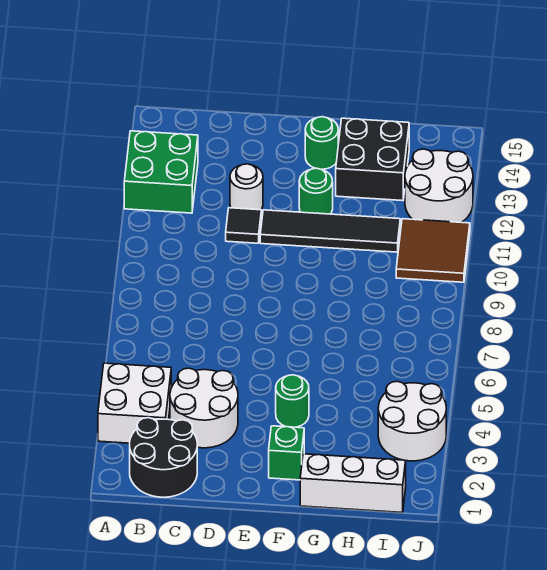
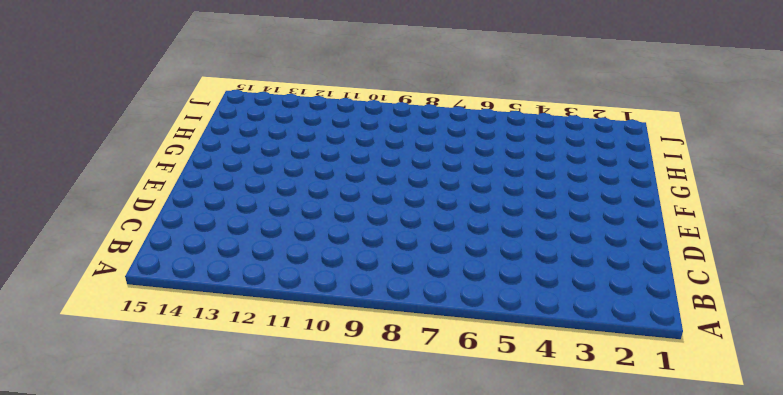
none -> white brick A3:B4 level 1
none -> green brick A12:B13 level 1
none -> black round brick B1:C2 level 1

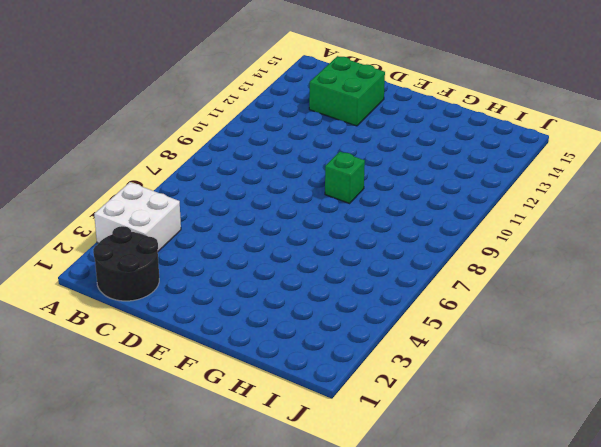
green brick C13:D14 level 1 -> green brick A12:B13 level 1
green brick F9 level 1 -> green brick F2 level 1
none -> white round brick C3:D4 level 1
none -> black tile D11 level 1
none -> white round brick D12 level 1

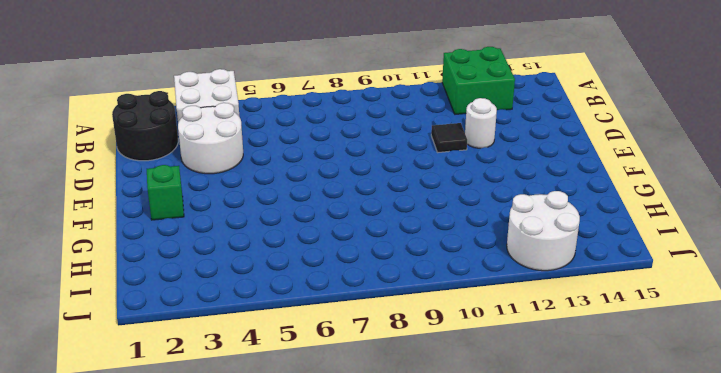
none -> black tile E11:H11 level 1
none -> green round brick F4 level 1
none -> green round brick F12 level 1

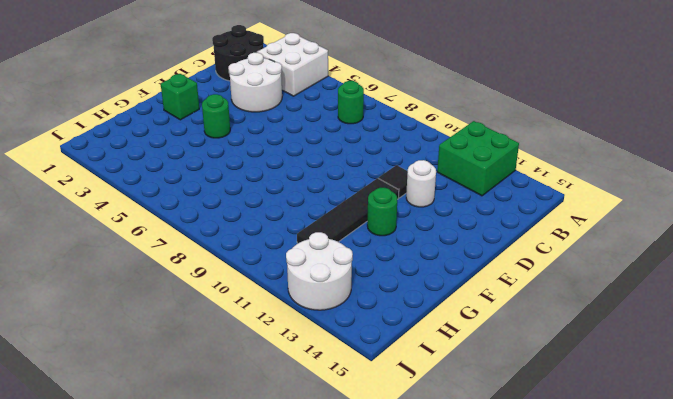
green round brick B7 level 1 -> green round brick F14 level 1
none -> white brick G1:I1 level 1
none -> black brick G13:H14 level 1
none -> white round brick I3:J4 level 1

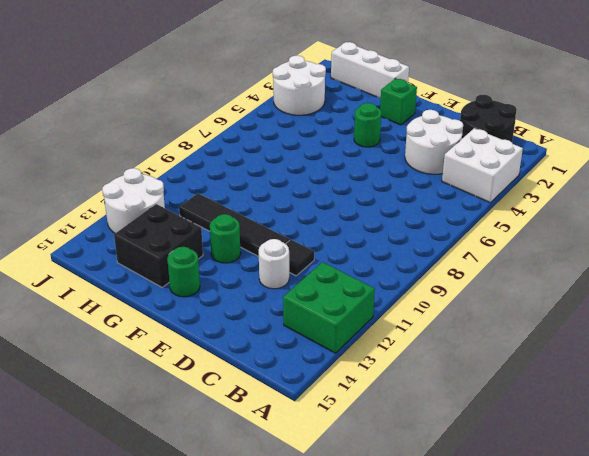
none -> brown tile I10:J11 level 1

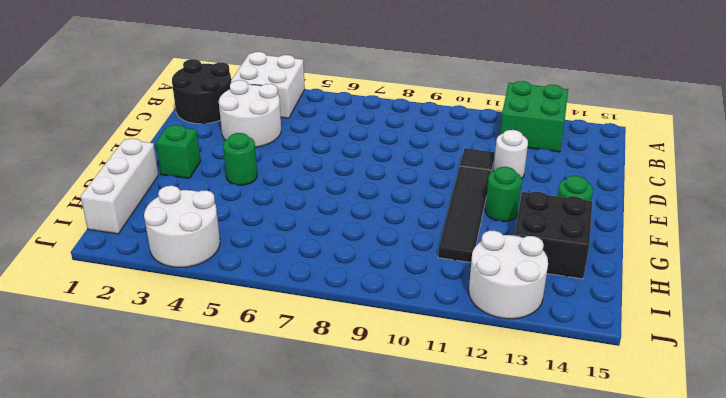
none -> brown tile I10:J11 level 1

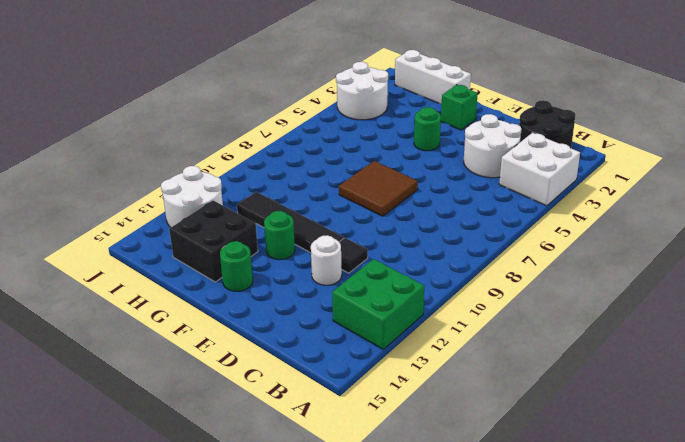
brown tile E7:F8 level 1 -> brown tile I10:J11 level 1

